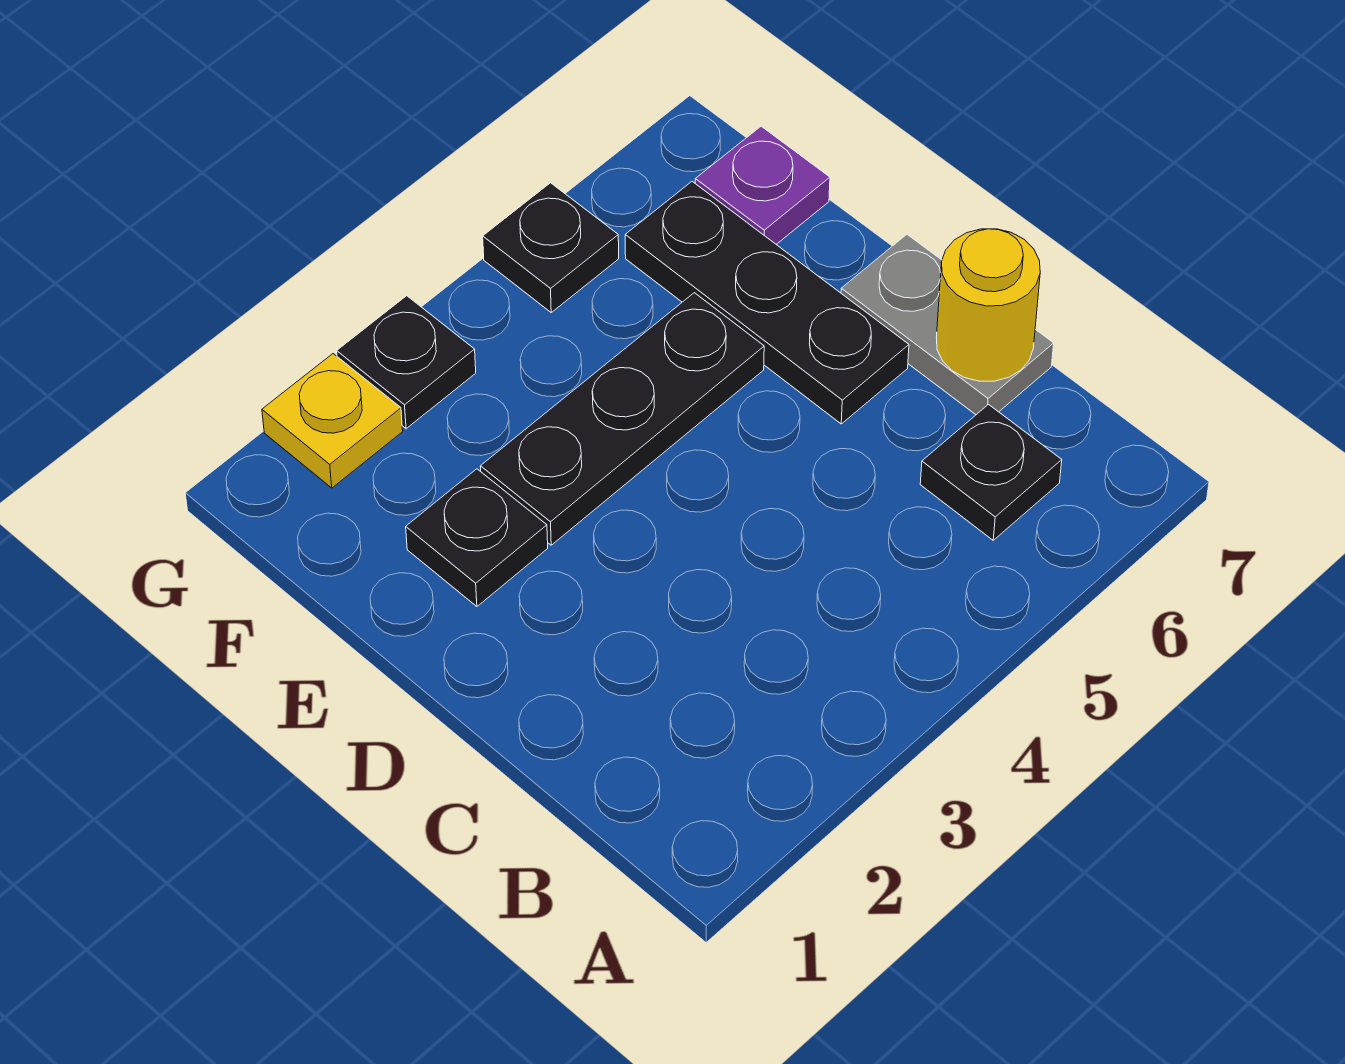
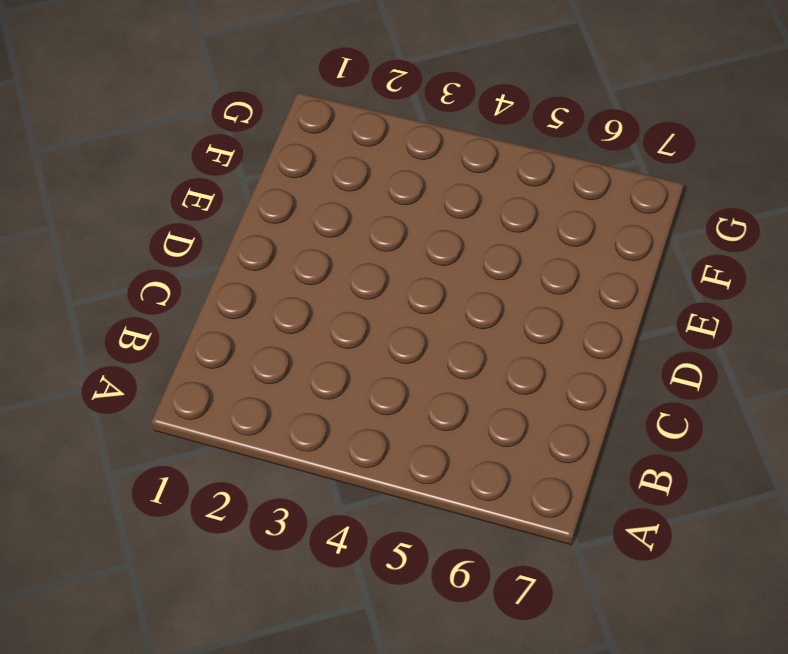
none -> black plate B6 level 1
none -> grey plate C7:D7 level 1

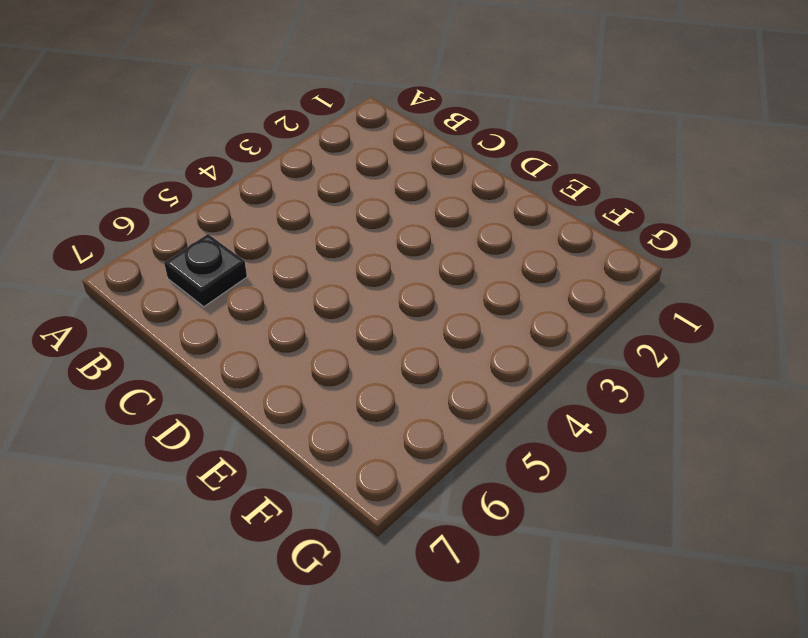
none -> grey plate C7:D7 level 1
none -> black plate D6:F6 level 1

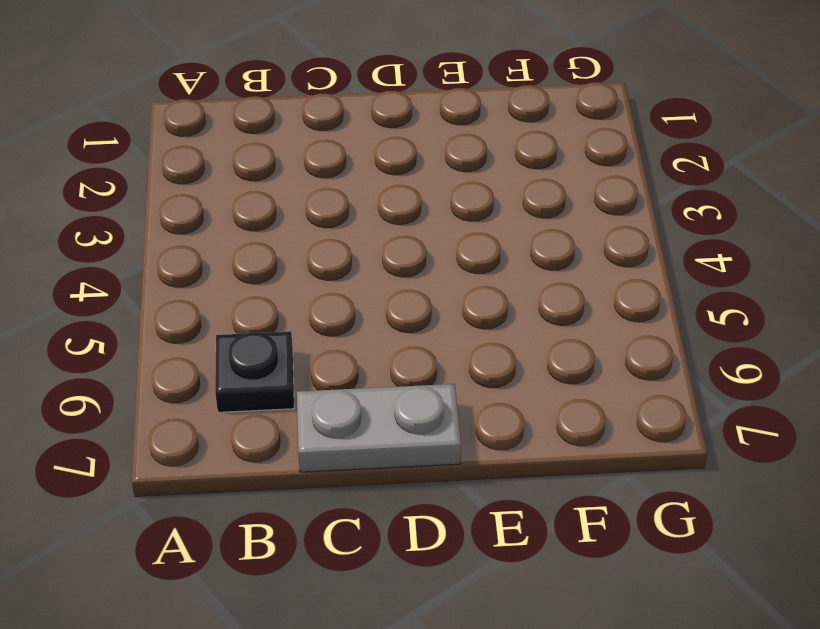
none -> black plate D6:F6 level 1
none -> black plate E2 level 1

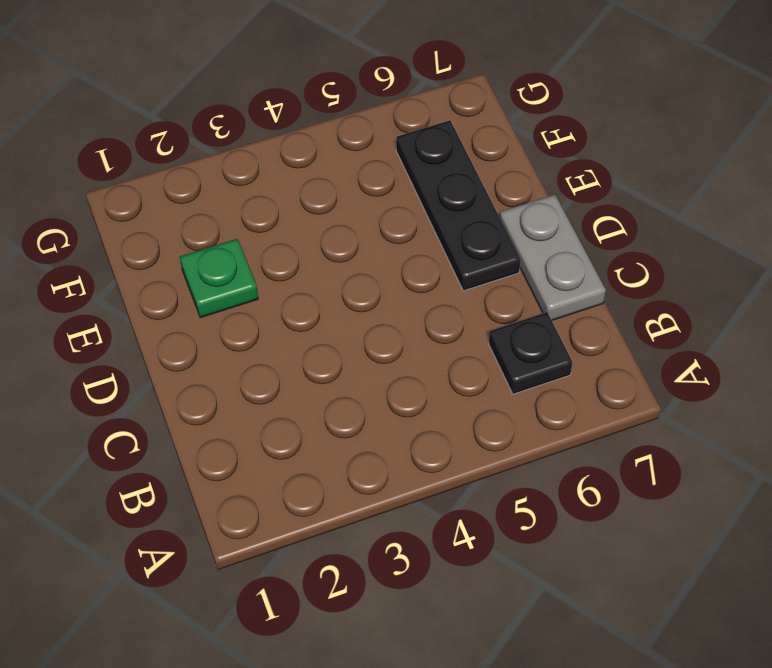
green plate E2 level 1 -> black plate E2 level 1
none -> black plate E3:E5 level 1
none -> purple plate F7 level 1

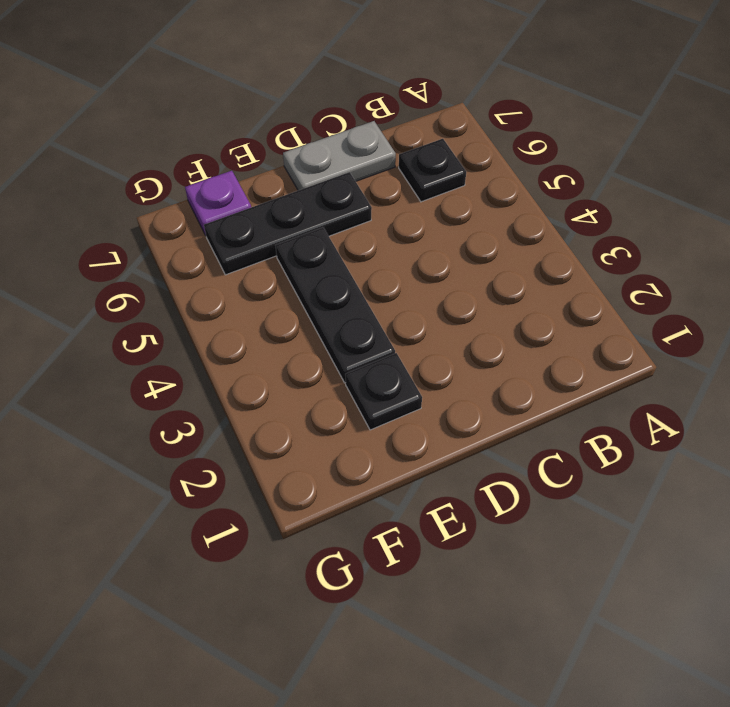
none -> yellow plate G2 level 1
none -> black plate G3 level 1

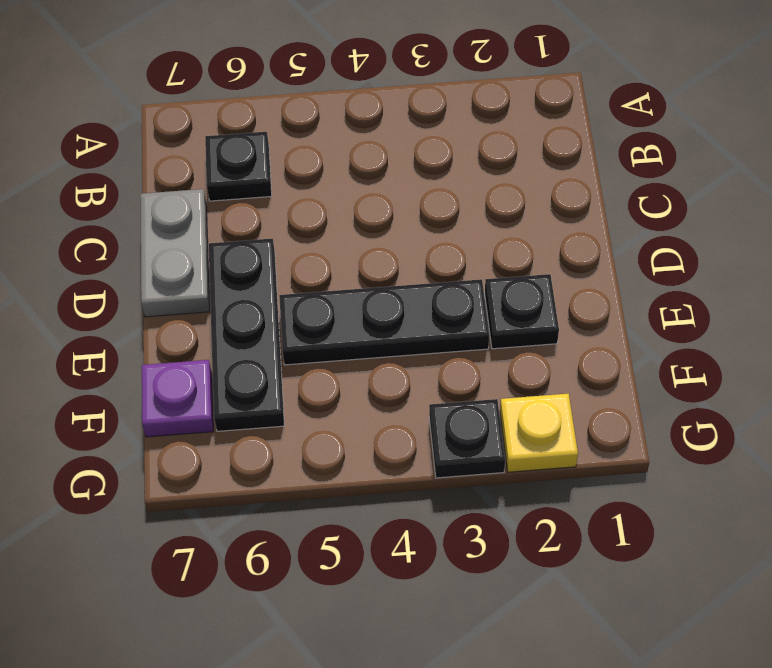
none -> black plate G5 level 1
none -> yellow round brick C7 level 2

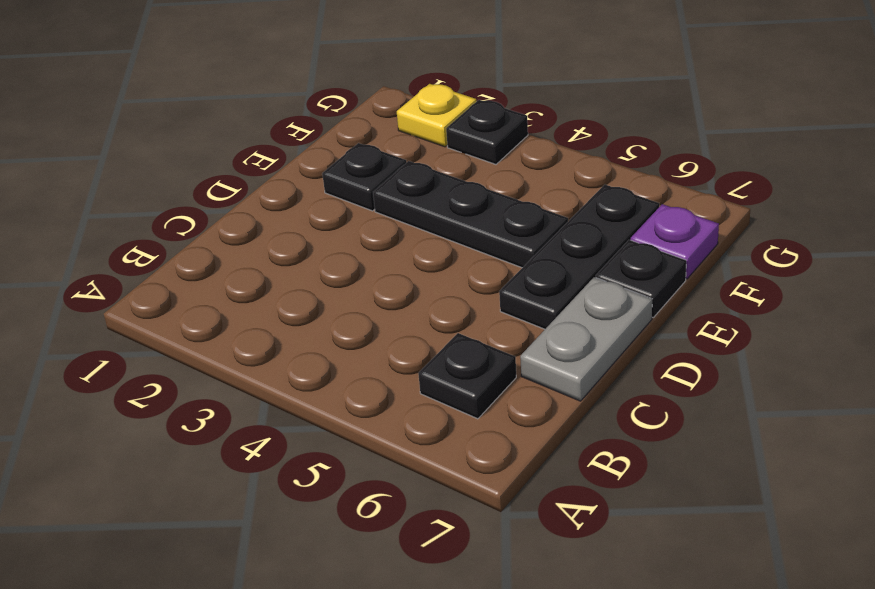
black plate E7 level 1 -> black plate G5 level 1
none -> yellow round brick C7 level 2

